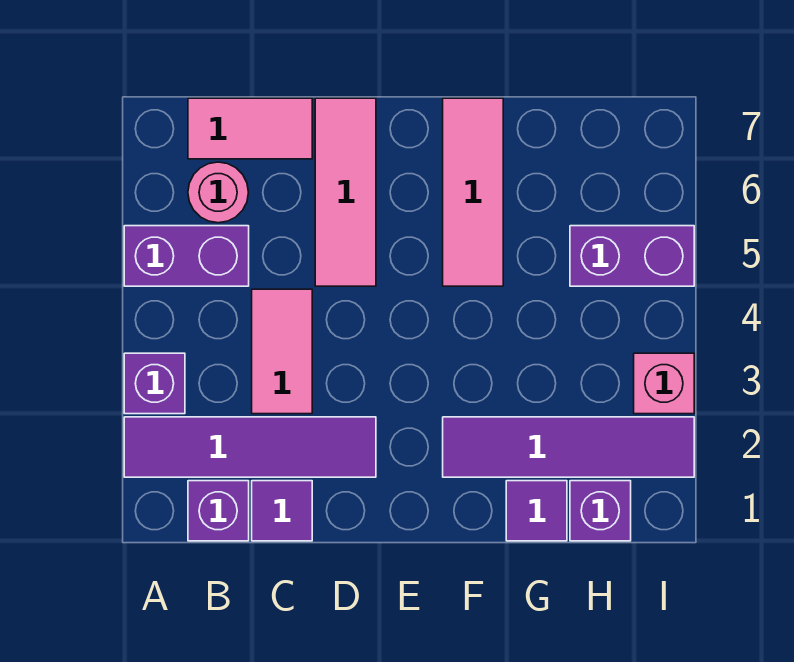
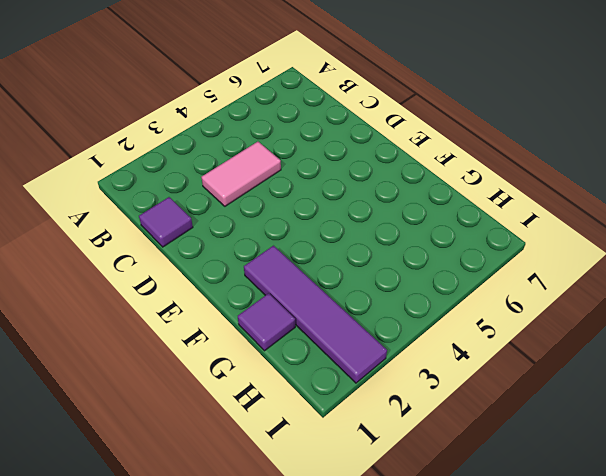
none -> purple tile A2:D2 level 1
none -> purple brick A3 level 1
none -> purple brick A5:B5 level 1

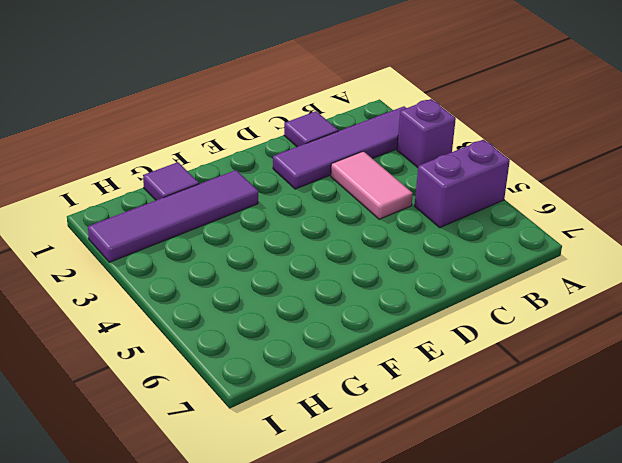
none -> purple brick B1 level 1
none -> pink round brick B6 level 1
none -> pink tile B7:C7 level 1

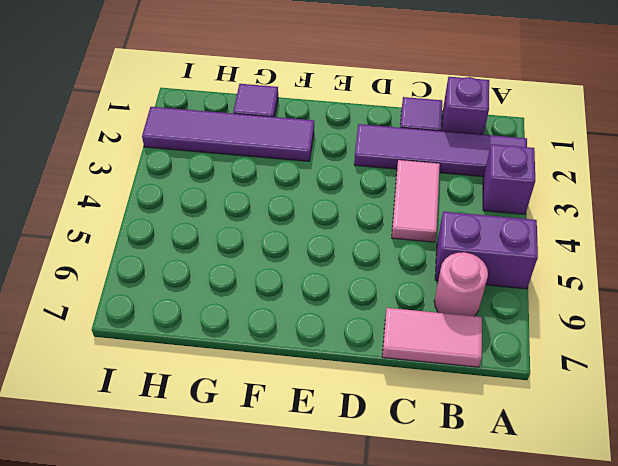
none -> pink tile D5:D7 level 1
none -> pink tile F5:F7 level 1
none -> purple brick H1 level 1

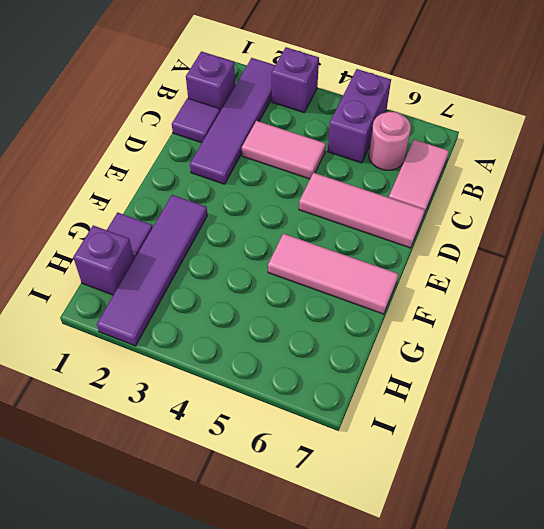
none -> purple brick H5:I5 level 1
none -> pink brick I3 level 1

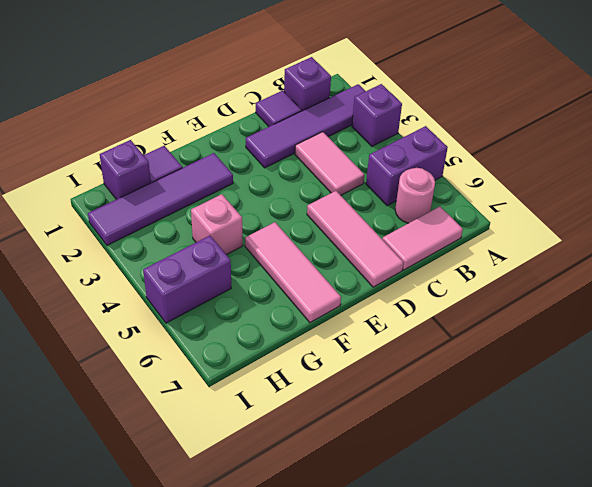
pink brick G4 level 1 -> pink brick I3 level 1

